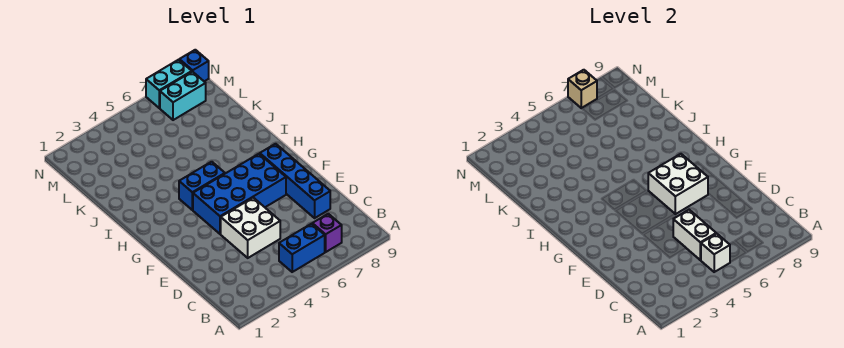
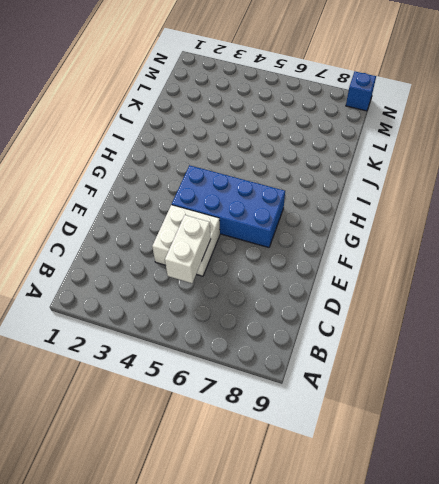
none -> blue brick B5:B6 level 1
none -> purple brick B7 level 1
none -> blue brick D8:G8 level 1

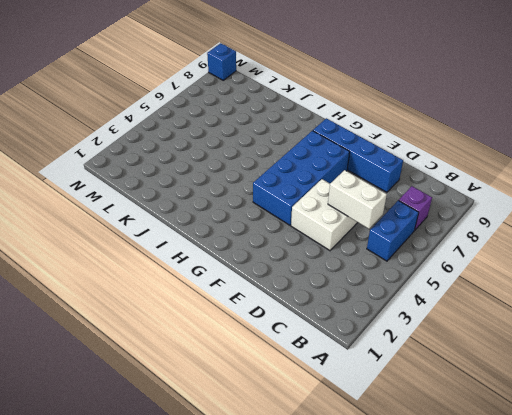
none -> blue brick H4:H5 level 1
none -> cyan brick M7:M8 level 1
none -> cyan brick N7:N8 level 1

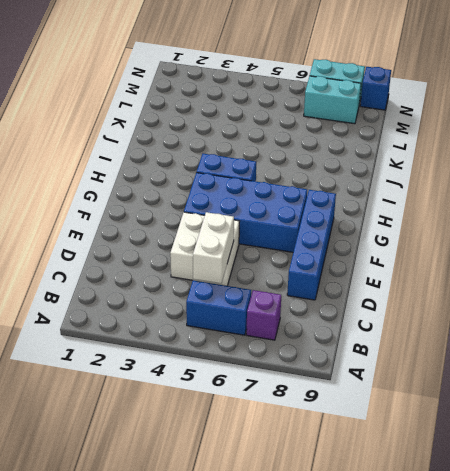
none -> white brick B5 level 2
none -> white brick F6:G7 level 2
none -> tan brick N7 level 2

